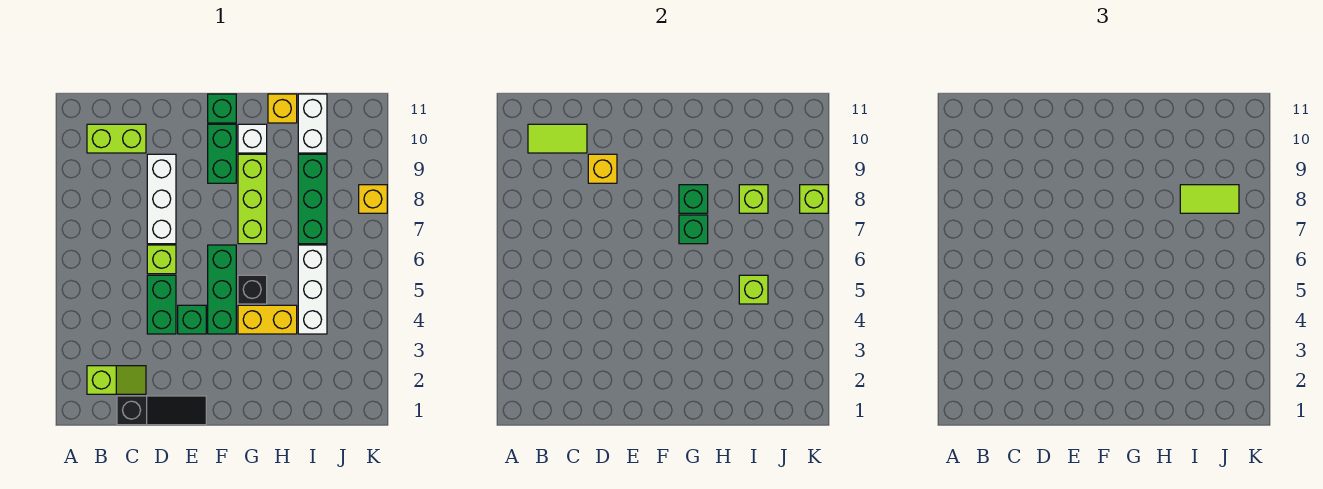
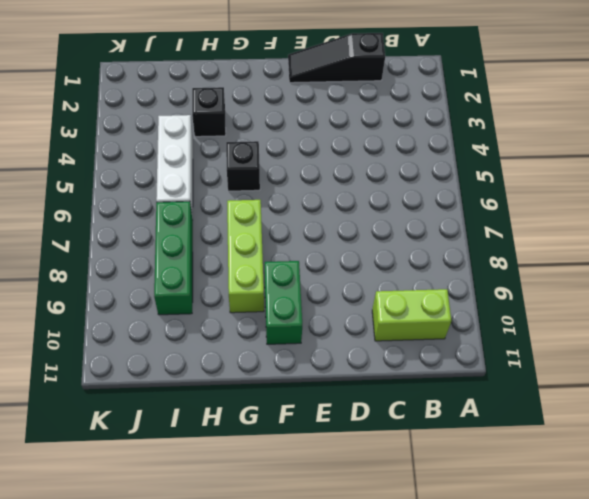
black brick H3 level 1 -> none
none -> lime slope B2:C2 level 1 top B
none -> green brick D4:D5 level 1
none -> lime brick D6 level 1

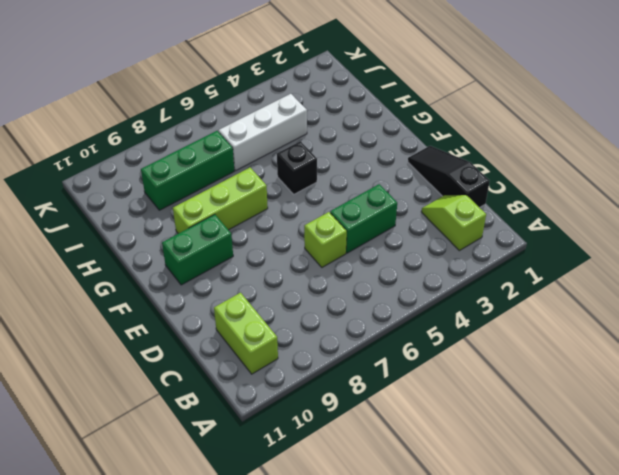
none -> white brick D7:D9 level 1
none -> green brick E4 level 1
none -> green brick F4:F6 level 1

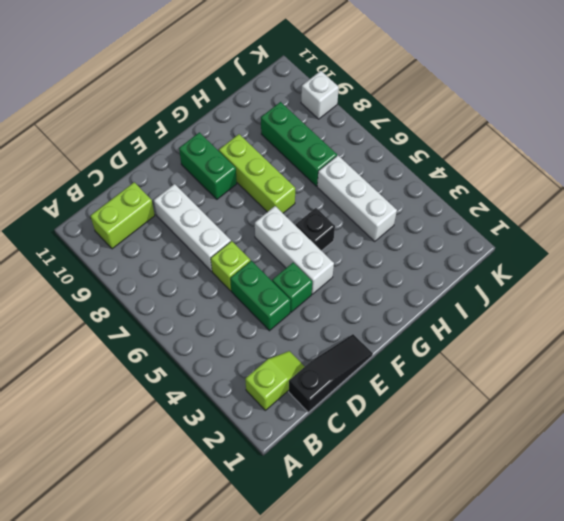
white brick F4:F6 level 1 -> green brick F4:F6 level 1
white brick K9 level 1 -> white brick G10 level 1
none -> green brick F11 level 1
none -> yellow brick G4:H4 level 1
none -> yellow brick H11 level 1

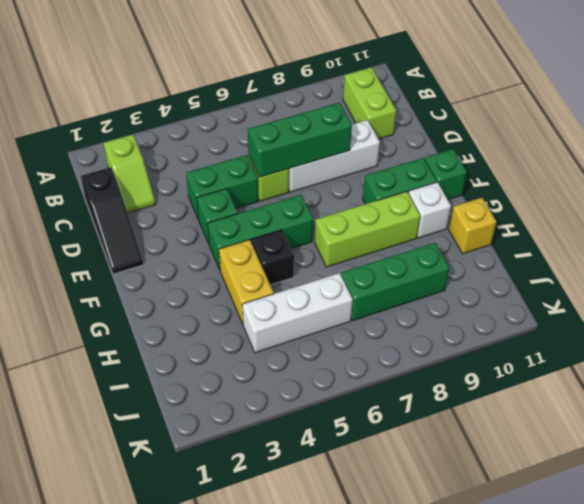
green brick D6:D8 level 2 -> none
none -> white brick I10:I11 level 1
none -> yellow brick K8 level 1
none -> lime tile B10:C10 level 2

